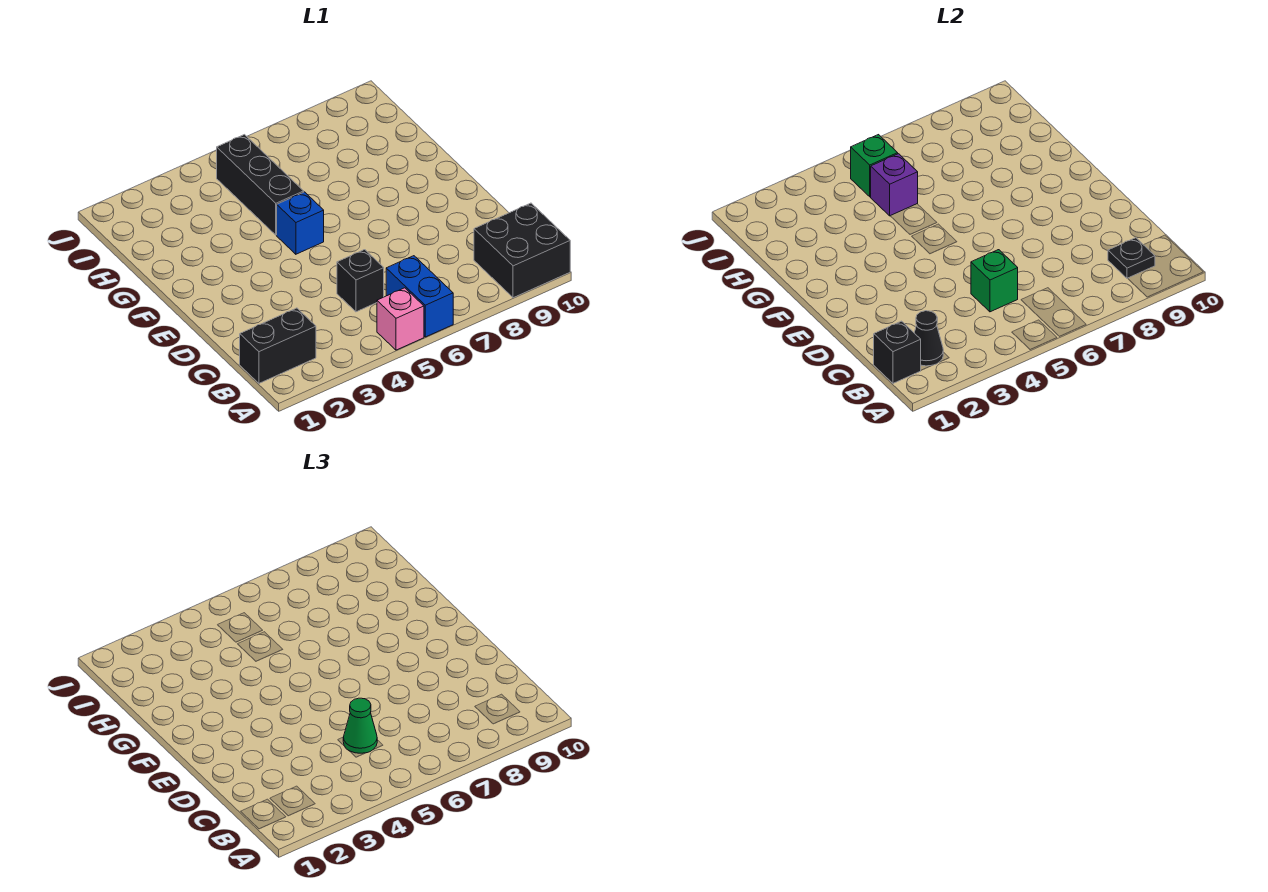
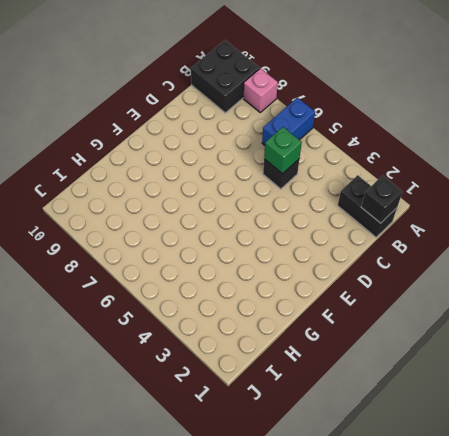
pink brick A8 level 1 -> pink brick A5 level 1
none -> blue brick F5 level 1
none -> black brick G5:I5 level 1
none -> black cone B2 level 2

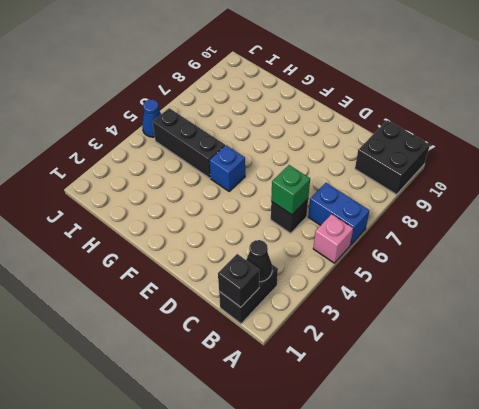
blue cone J5 level 1 -> none
none -> black plate B9 level 2
none -> purple brick H5 level 2
none -> green brick I5 level 2

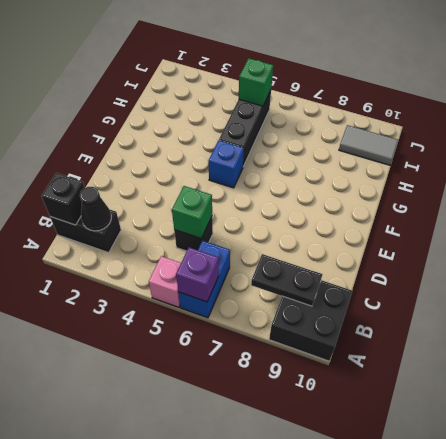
purple brick A6 level 2 -> purple brick H5 level 2
black plate B8:B9 level 2 -> black plate B9 level 2
grey tile I9:I10 level 1 -> none
none -> green cone C5 level 3

